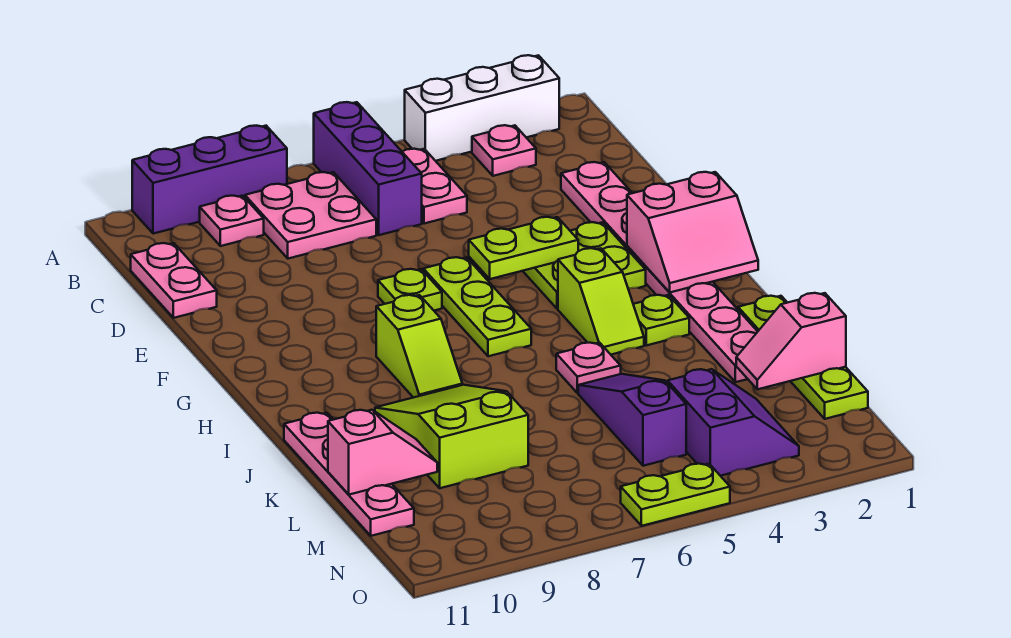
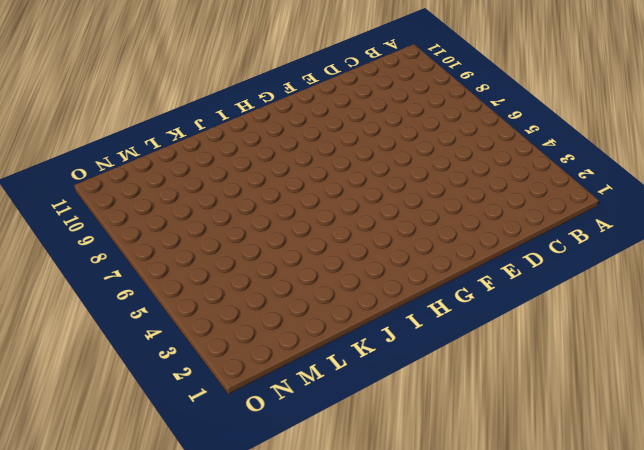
none -> white brick A2:A4 level 1
none -> purple brick A6:C6 level 1
none -> purple brick A8:A10 level 1

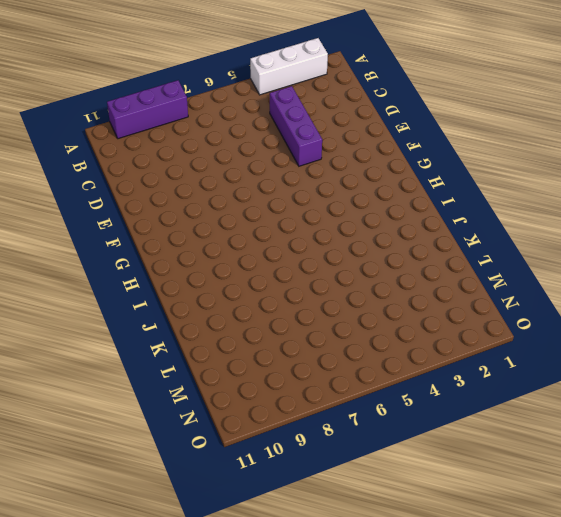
purple brick C4:E4 level 1 -> purple brick A6:C6 level 1
none -> pink plate B3 level 1
none -> pink plate B5:C5 level 1
none -> pink plate B7:C8 level 1

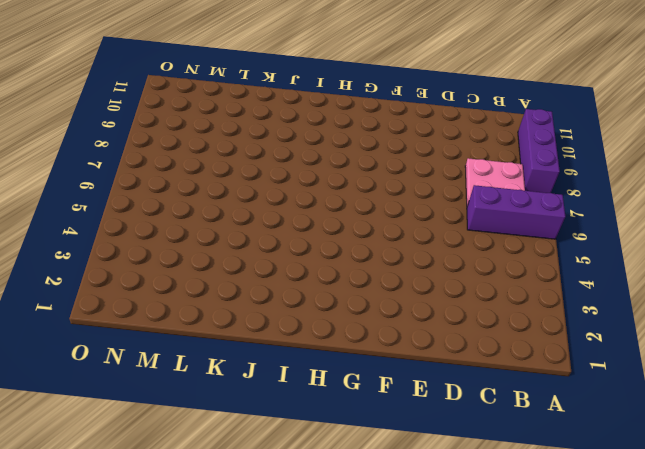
none -> white brick A2:A4 level 1
none -> pink plate B3 level 1
none -> pink plate B5:C5 level 1

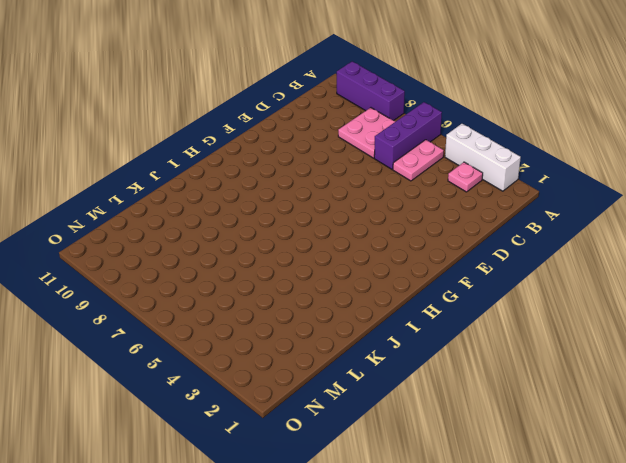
none -> pink plate B9 level 1
none -> pink plate C11:D11 level 1
none -> pink plate D2:K2 level 1

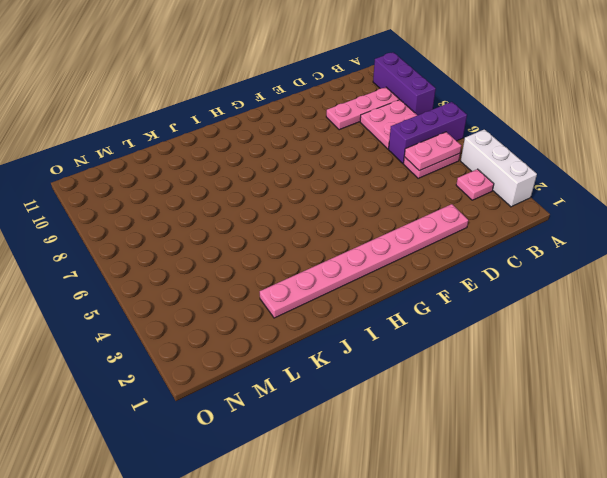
pink plate B5:C5 level 2 -> pink plate C11:D11 level 1
pink plate B9:D9 level 1 -> pink plate B9 level 1
none -> lime plate F3:G4 level 1
none -> lime plate F6:H6 level 1
none -> lime plate F7 level 1

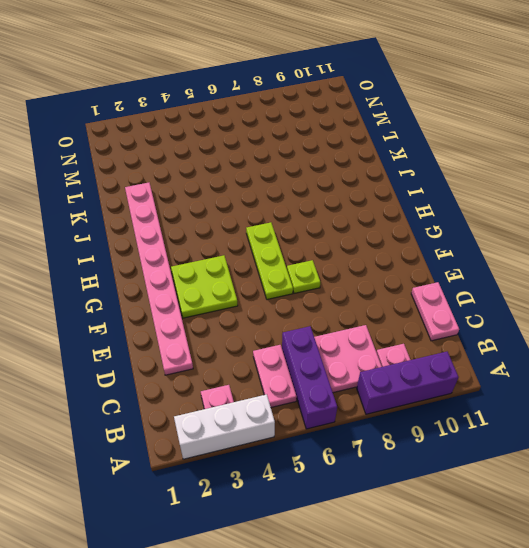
none -> lime slope H4:I4 level 1 top H
none -> lime slope H8:I8 level 1 top H
none -> lime plate I3 level 1

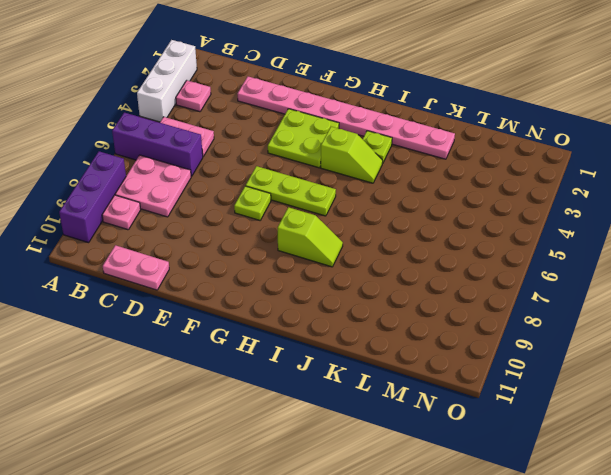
none -> lime plate J1:M1 level 1
none -> pink plate J5 level 1
none -> lime slope J8:L9 level 1 top L

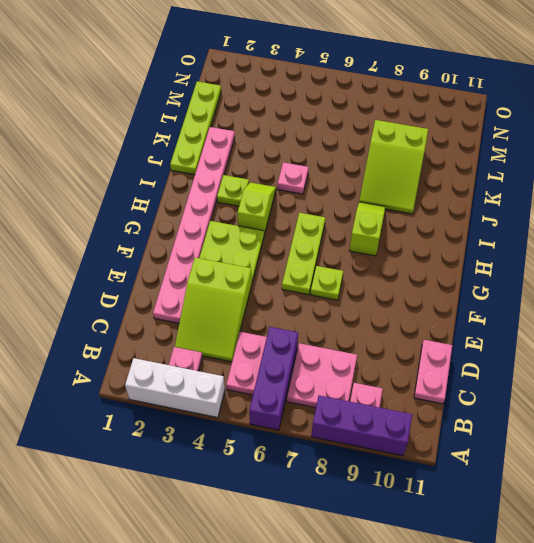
lime slope C3:E4 level 1 top E -> none
none -> pink plate J11:M11 level 1
none -> purple slope K5:M5 level 1 top M
none -> purple slope M3:N4 level 1 top 4

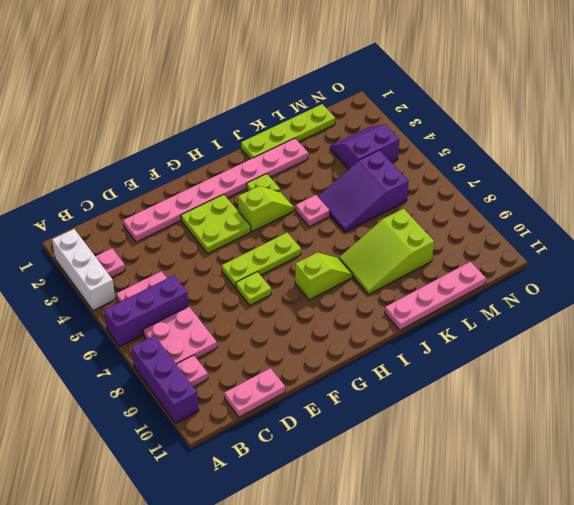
purple slope K5:M6 level 1 top M -> purple slope K5:M5 level 1 top M
none -> lime plate O5:O6 level 1
none -> lime plate F4:F5 level 2
none -> pink slope G1:H2 level 2 top G

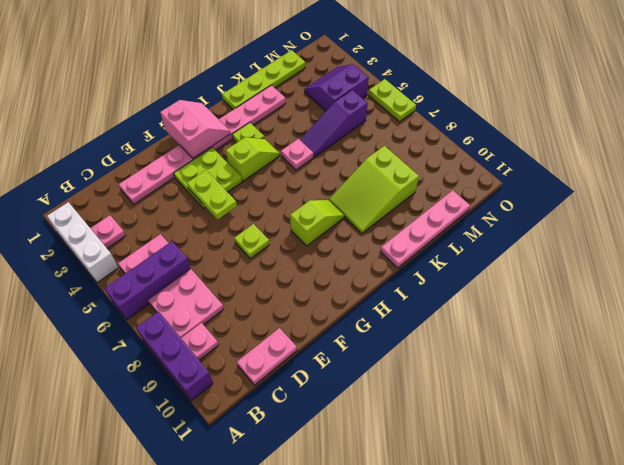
none -> lime plate F6:H6 level 1
none -> pink slope L1:L2 level 2 top 1
none -> pink slope L10:L11 level 2 top 11

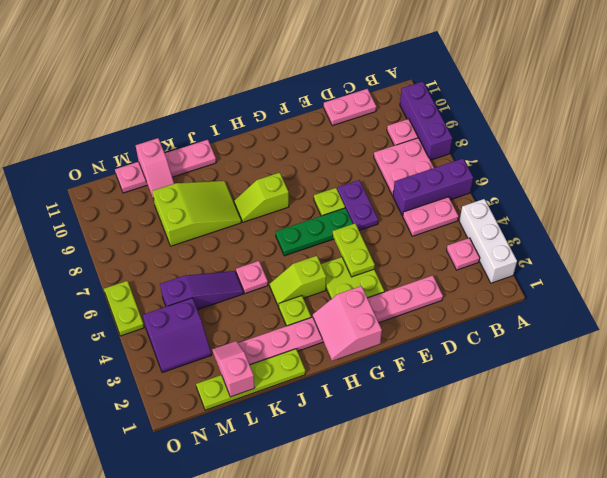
purple plate E6:E7 level 1 -> none
green plate F6:H6 level 1 -> lime plate F6:H6 level 1

